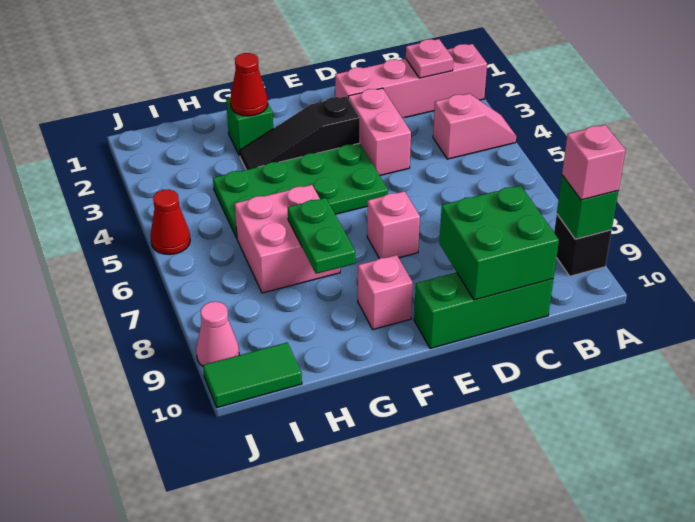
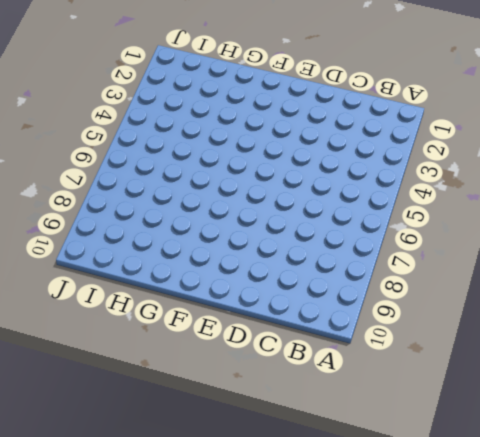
none -> pink brick A2:D2 level 1
none -> pink slope A4:B4 level 1 top B
none -> black brick A9 level 1

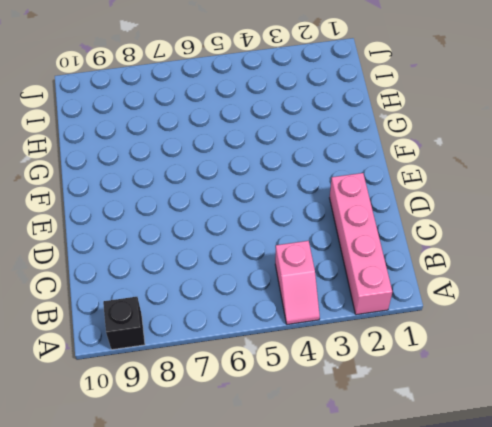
none -> green brick C10:E10 level 1
none -> pink brick D3:D4 level 1
none -> black slope E3:G3 level 1 top E

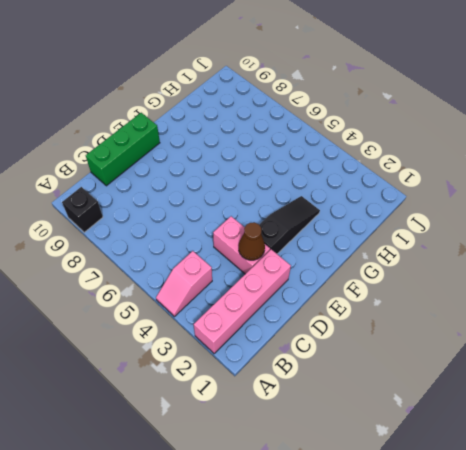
brown cone D3 level 2 -> none
none -> green plate E4:H5 level 1
none -> pink brick E7 level 1
none -> pink brick F9 level 1

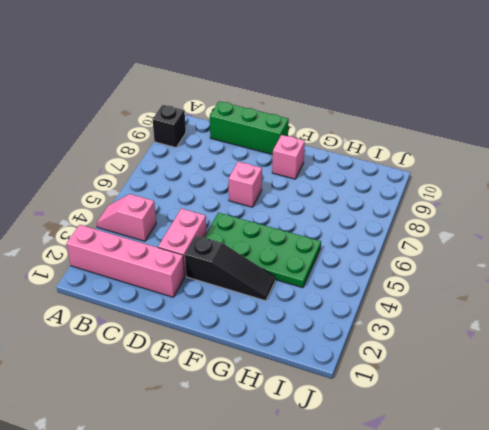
none -> green brick G2 level 1
none -> pink brick G6:H7 level 1
none -> green tile I10:J10 level 1

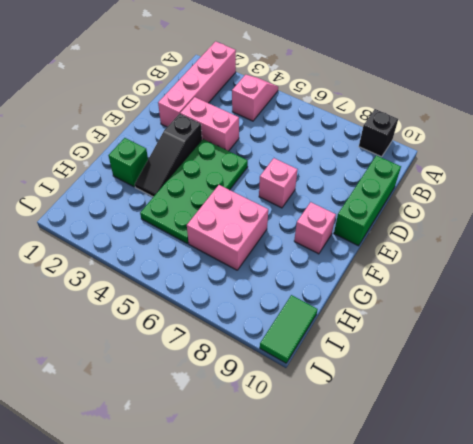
none -> red cone J5 level 1
none -> pink cone J9 level 1
none -> green brick A9 level 2

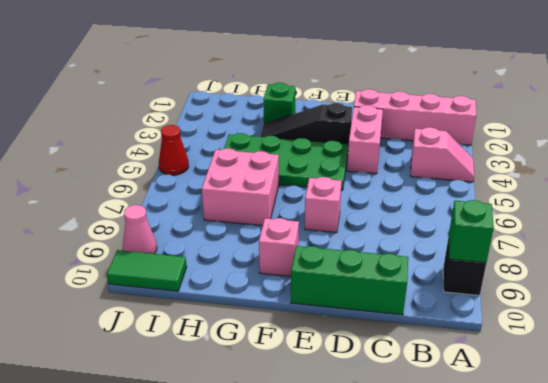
none -> pink plate B2 level 2
none -> green brick C9:D10 level 2
none -> red cone G2 level 2

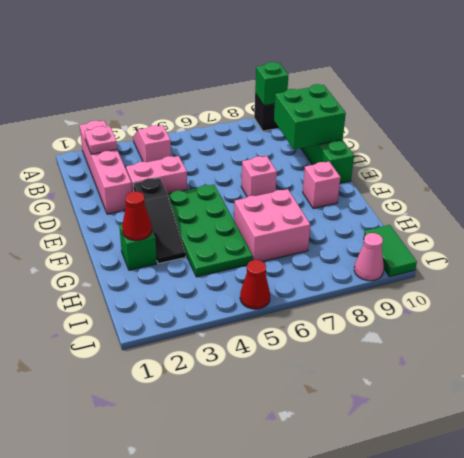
none -> green plate G7:G8 level 2
none -> pink brick A9 level 3

